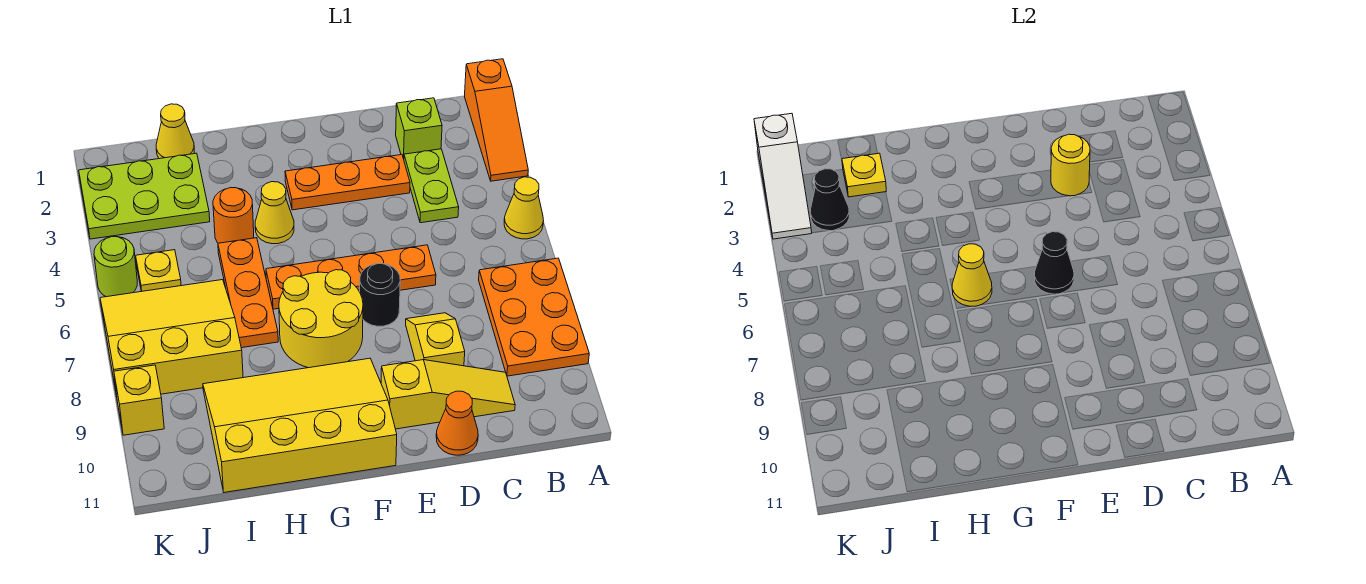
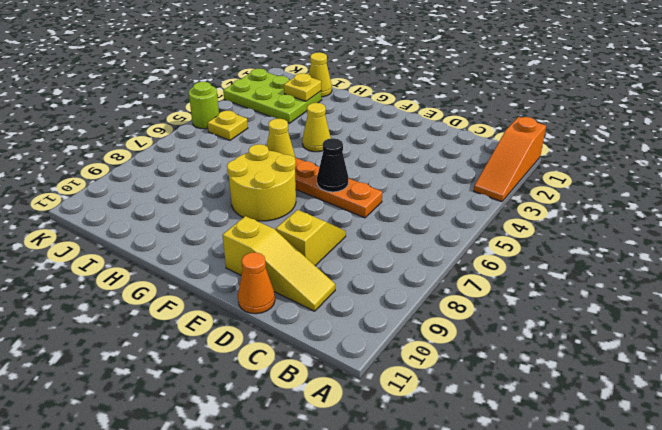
none -> yellow cone A5 level 1
none -> orange plate A7:B9 level 1
none -> lime brick C2 level 1

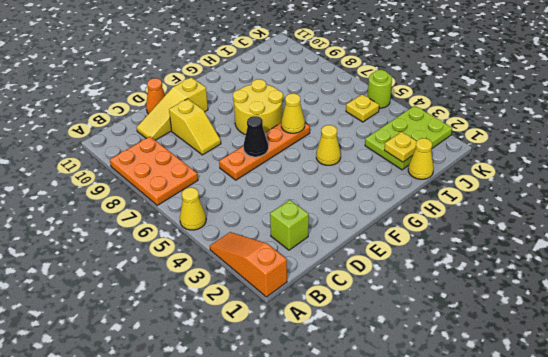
none -> lime plate C3:C4 level 1
none -> orange plate D3:F3 level 1
none -> black round brick E7 level 1

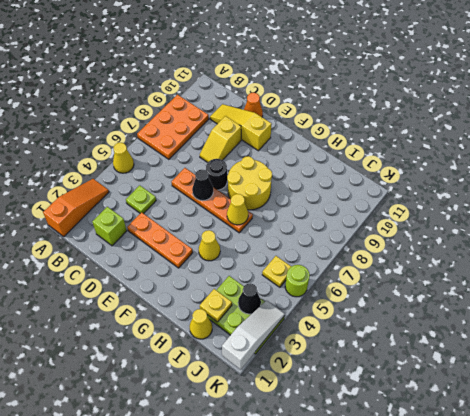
lime plate C4 level 1 -> lime plate C3:C4 level 1
none -> yellow slope F9:I11 level 1 top 11
none -> orange round brick H4 level 1
none -> orange plate H5:H7 level 1

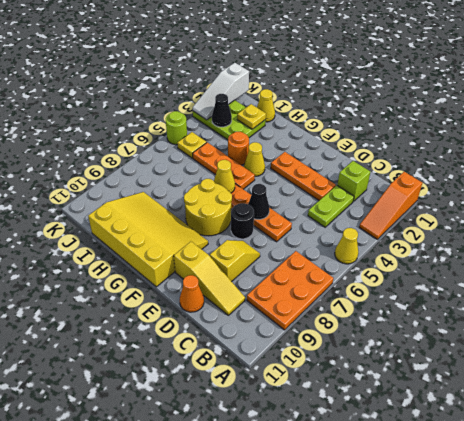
orange plate G5:I5 level 1 -> orange plate H5:H7 level 1
none -> yellow slope I6:K8 level 1 top 8
none -> yellow brick K9 level 1
none -> yellow round brick D3 level 2

